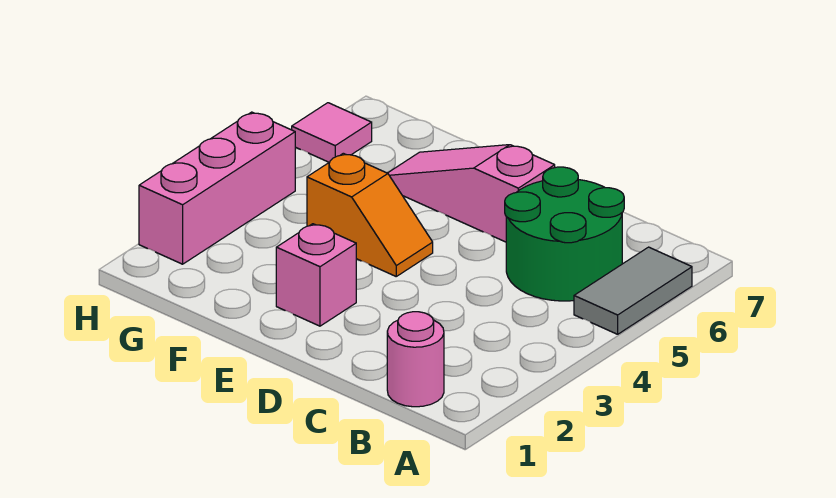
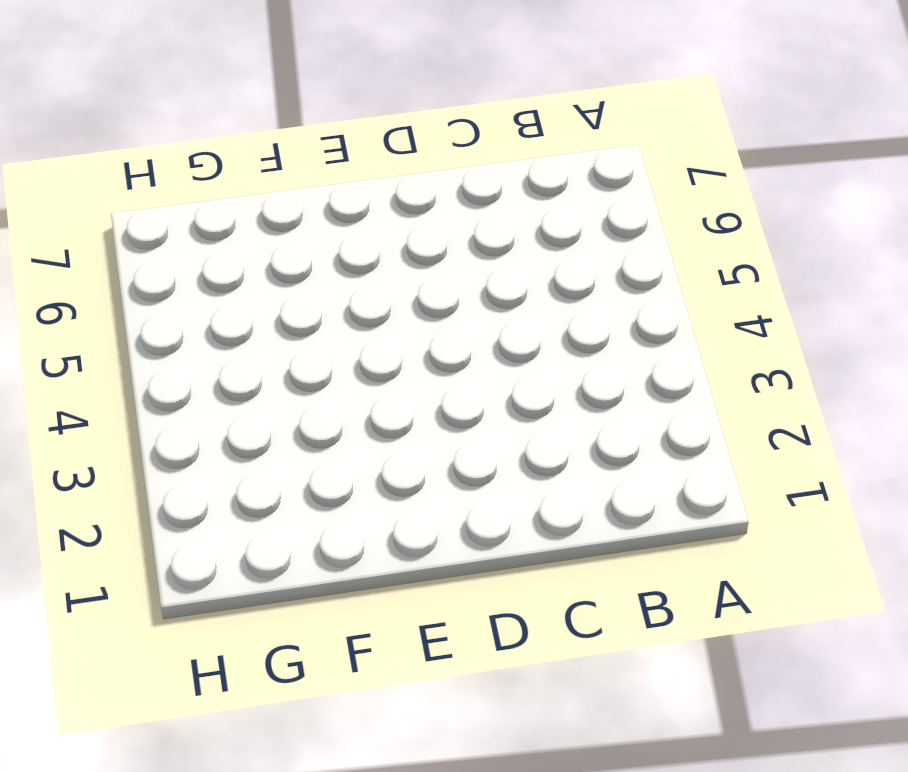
none -> grey tile A5:A6 level 1
none -> pink round brick B1 level 1

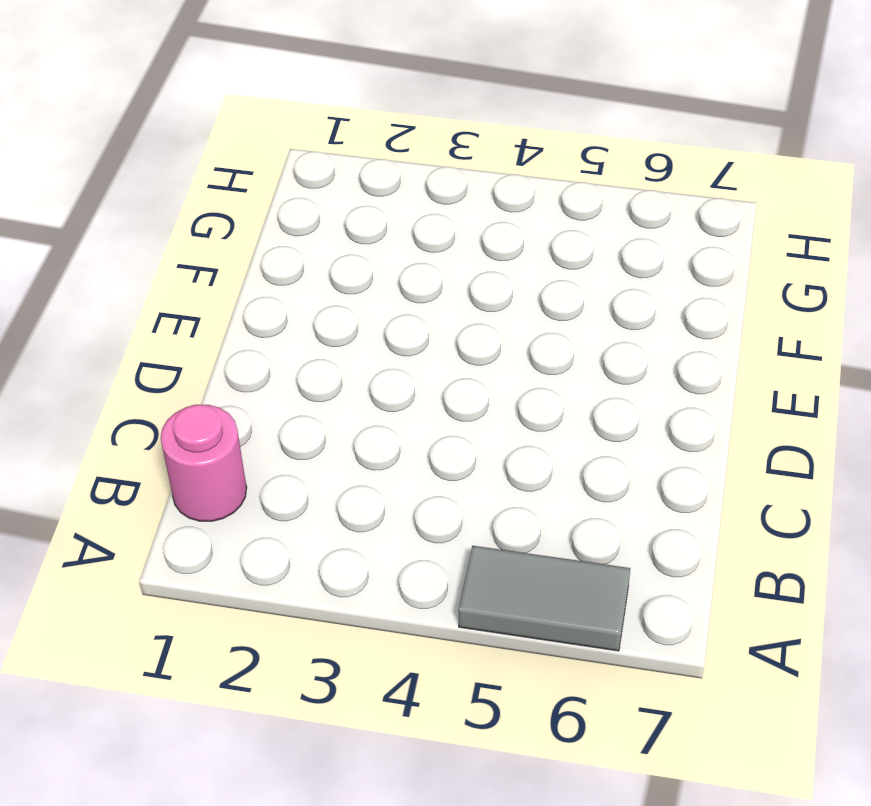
none -> green round brick B5:C6 level 1
none -> pink slope D6:F6 level 1 top D

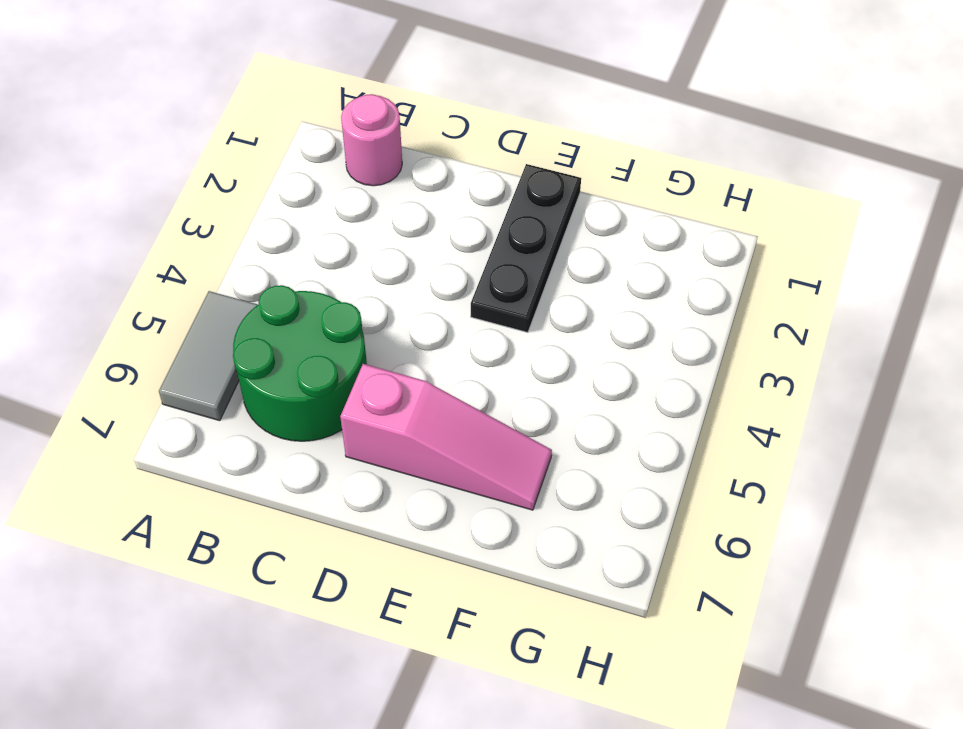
black plate E1:E3 level 1 -> pink brick E2 level 1
none -> orange slope E4:F4 level 1 top F
none -> pink brick H2:H4 level 1

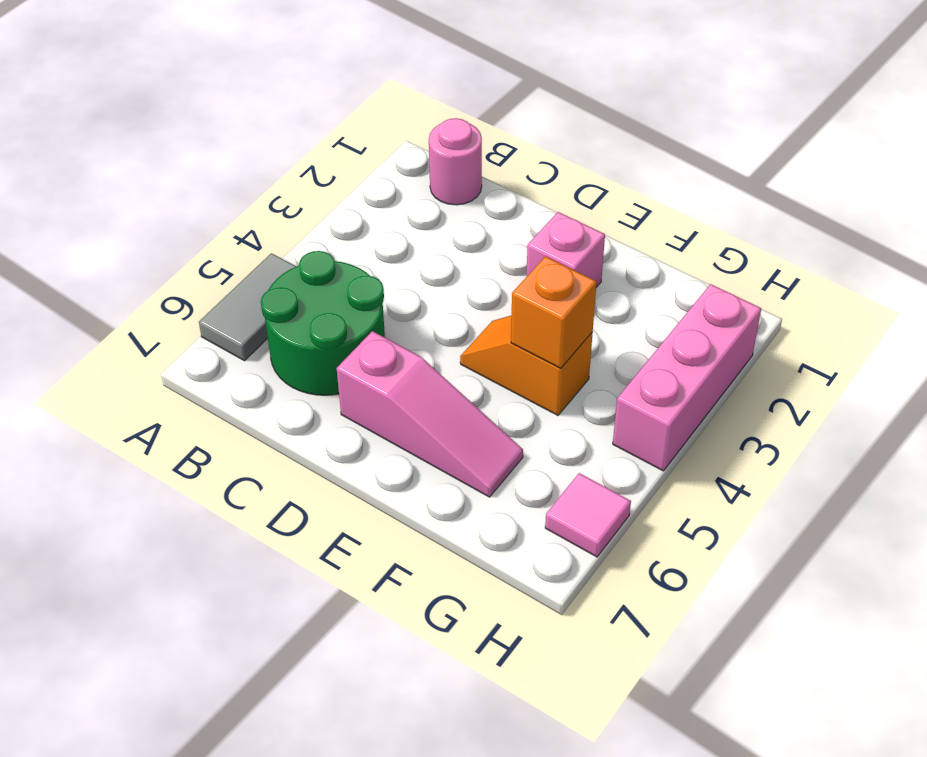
orange brick F4 level 2 -> none

